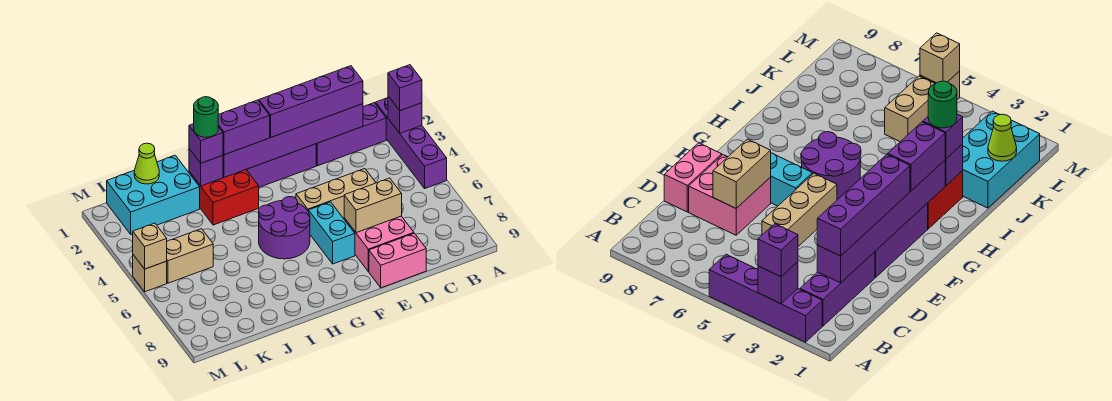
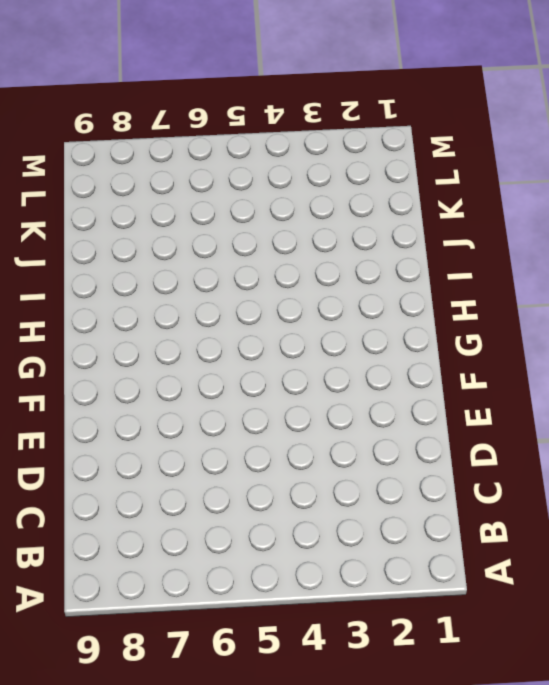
none -> purple brick A2:A5 level 1
none -> purple brick B2:D2 level 1
none -> tan brick D5:F5 level 1

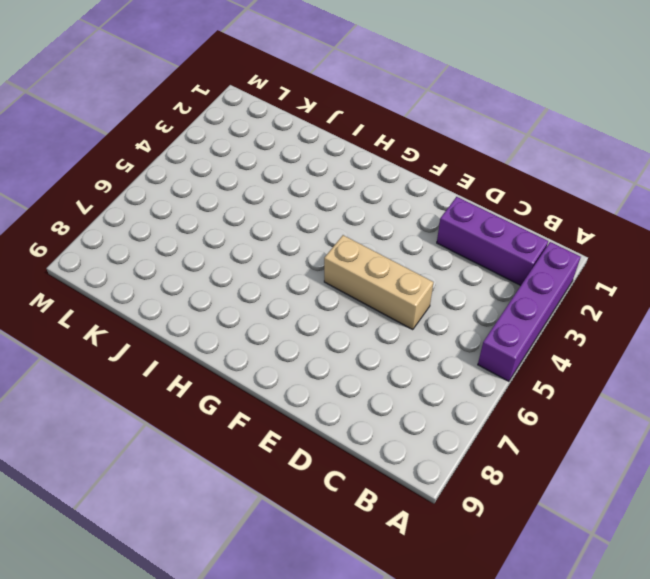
none -> pink brick D7:E8 level 1
none -> pink brick D9:E9 level 1
none -> purple brick E2:G2 level 1

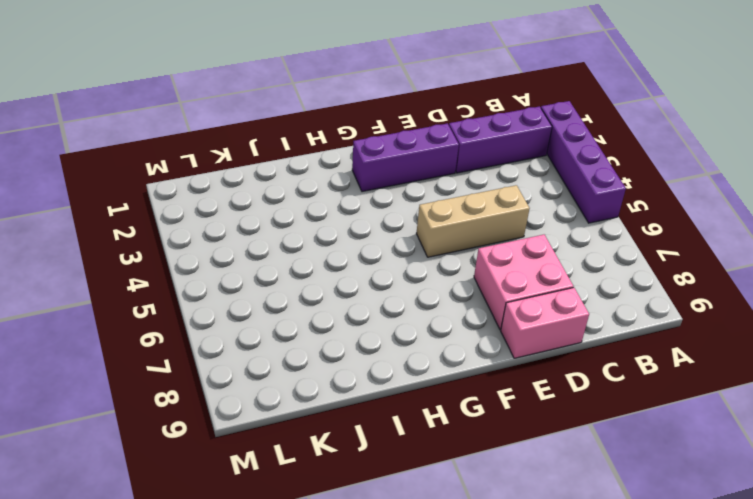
none -> cyan brick F6:F7 level 1
none -> purple round brick G5:H6 level 1
none -> red brick H2:I3 level 1

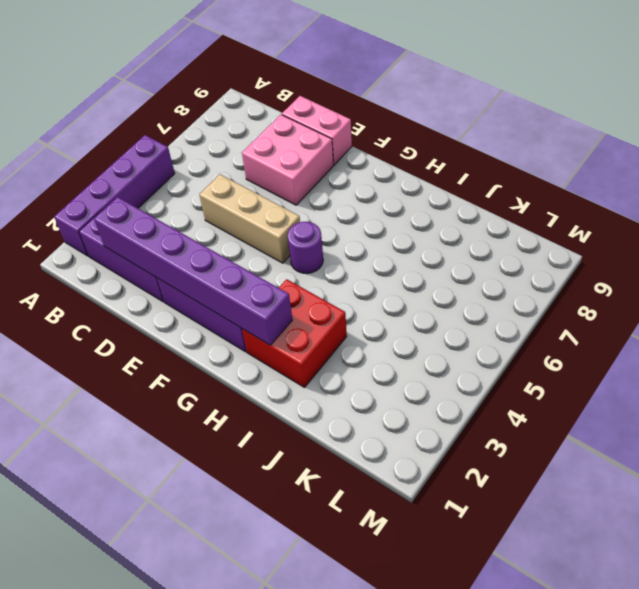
purple round brick G5 level 1 -> purple round brick G5:H6 level 1
none -> cyan brick F6:F7 level 1
none -> cyan brick J1:L2 level 1
none -> tan brick K5:L5 level 1

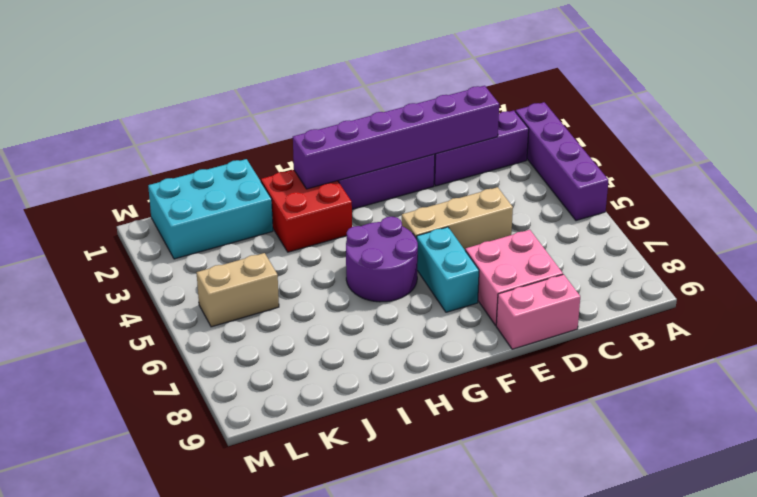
none -> tan brick M5 level 1
none -> purple brick A3 level 2
none -> tan brick D7:E7 level 2

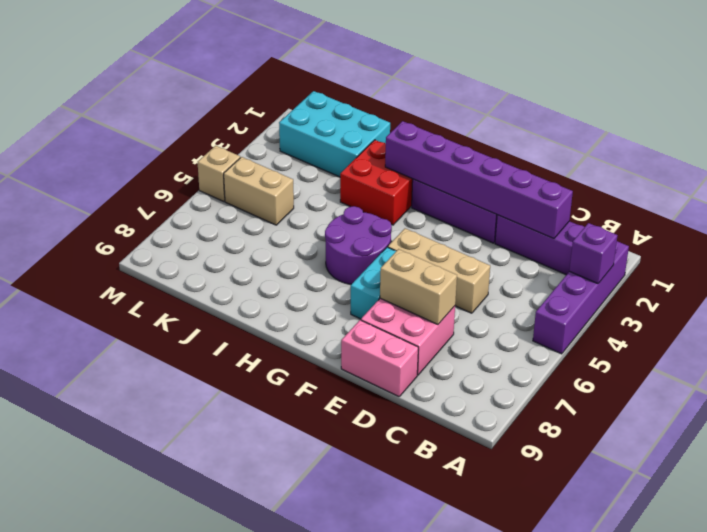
none -> purple brick I2 level 2
none -> lime cone K1 level 2
none -> tan brick M5 level 2

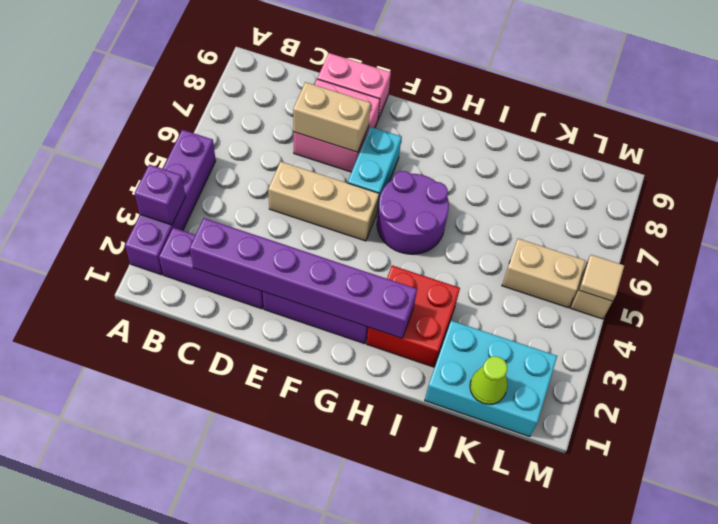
tan tile M5 level 2 -> tan brick M5 level 2
none -> purple brick I2 level 2
none -> purple brick A3 level 3
none -> purple brick C2:F2 level 3

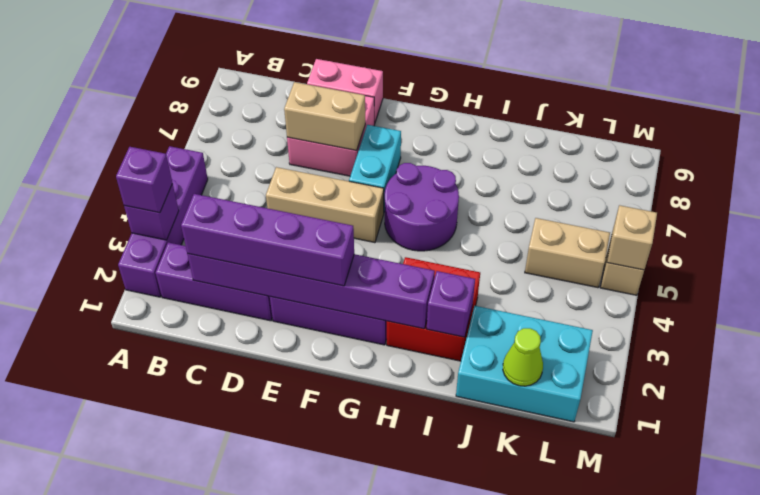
none -> purple brick G2:H2 level 3
none -> purple brick I2 level 3
none -> green round brick I2 level 4

